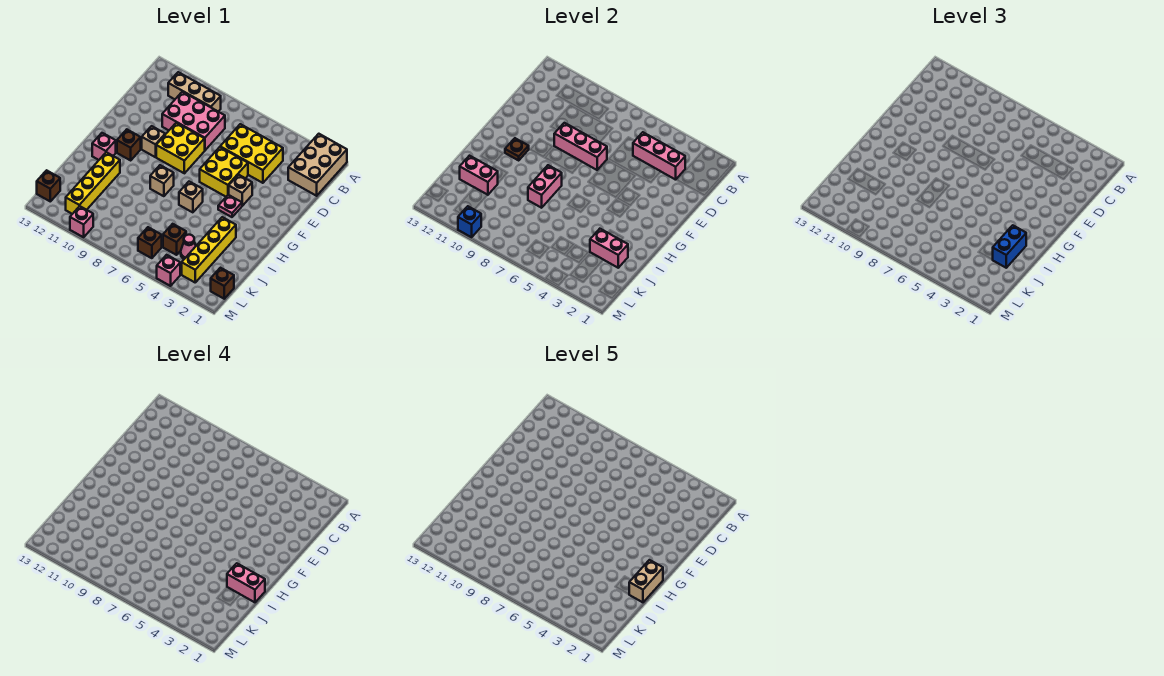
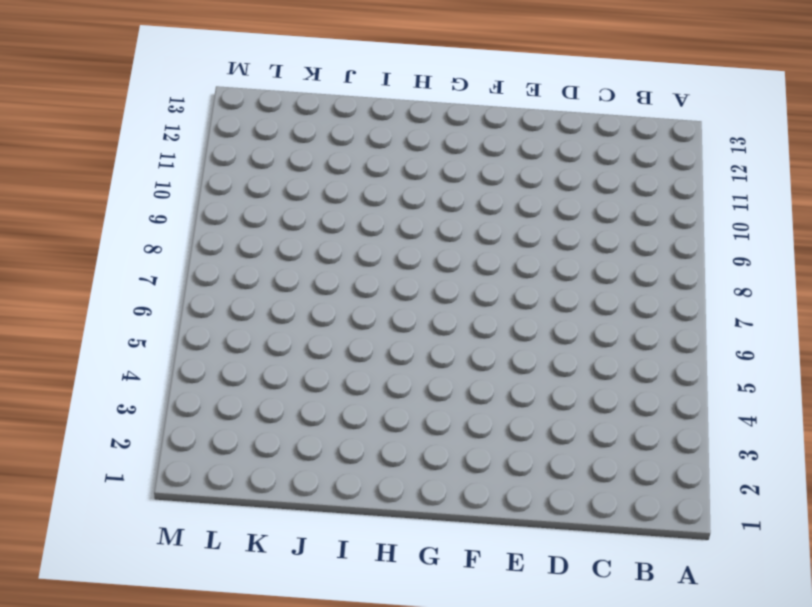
none -> tan brick A1:C2 level 1
none -> tan brick B9:B11 level 1
none -> yellow brick C4:D6 level 1
none -> pink brick C8:D10 level 1

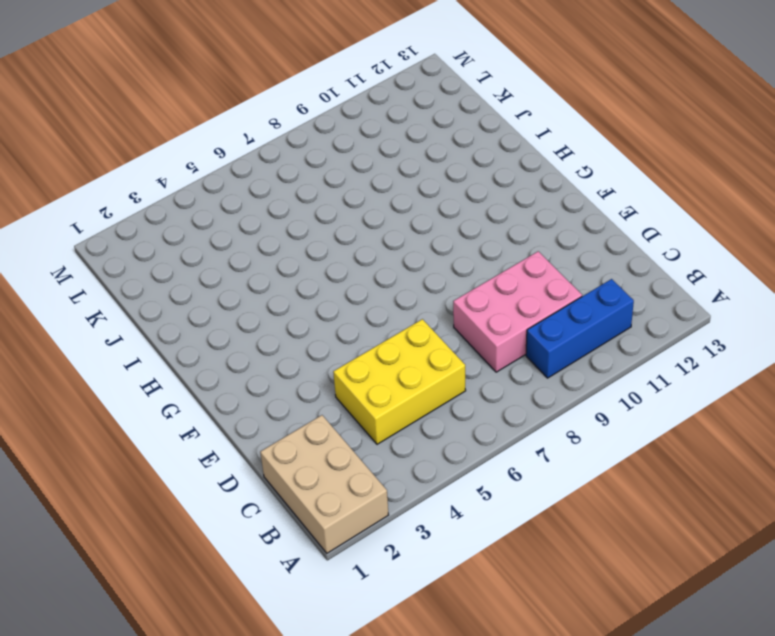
blue brick B9:B11 level 1 -> tan brick B9:B11 level 1
none -> yellow brick E5:F6 level 1
none -> yellow brick E8:F9 level 1
none -> tan brick F4 level 1
none -> tan brick F10 level 1

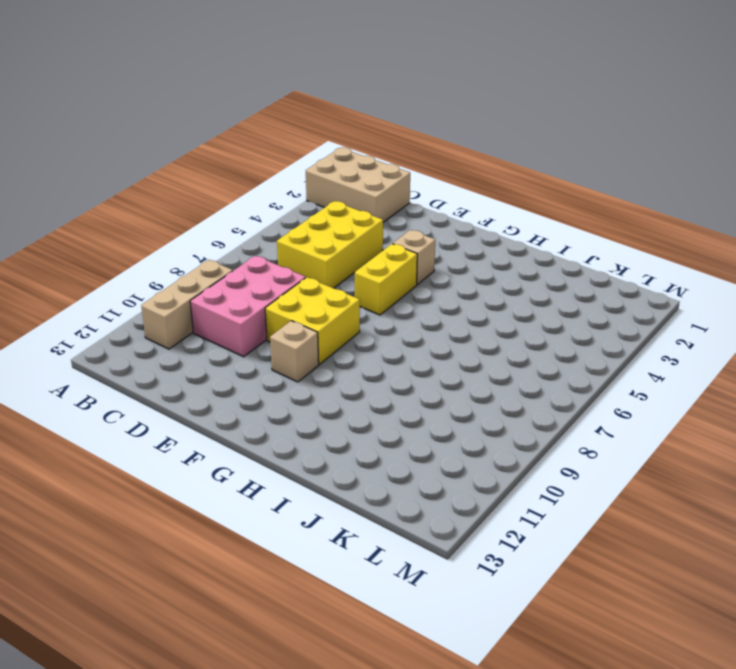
yellow brick F5:F6 level 1 -> yellow brick E5:F6 level 1
none -> pink plate G4 level 1
none -> brown brick G11 level 1
none -> tan brick H6 level 1
none -> tan brick H8 level 1

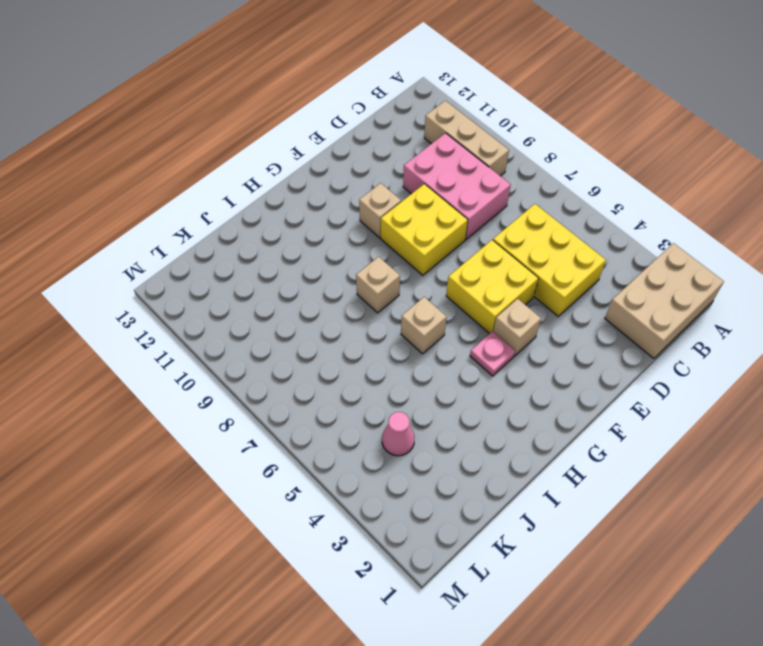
none -> brown brick G11 level 1
none -> pink brick H12 level 1
none -> yellow brick I3:L3 level 1
none -> yellow brick I11:L11 level 1

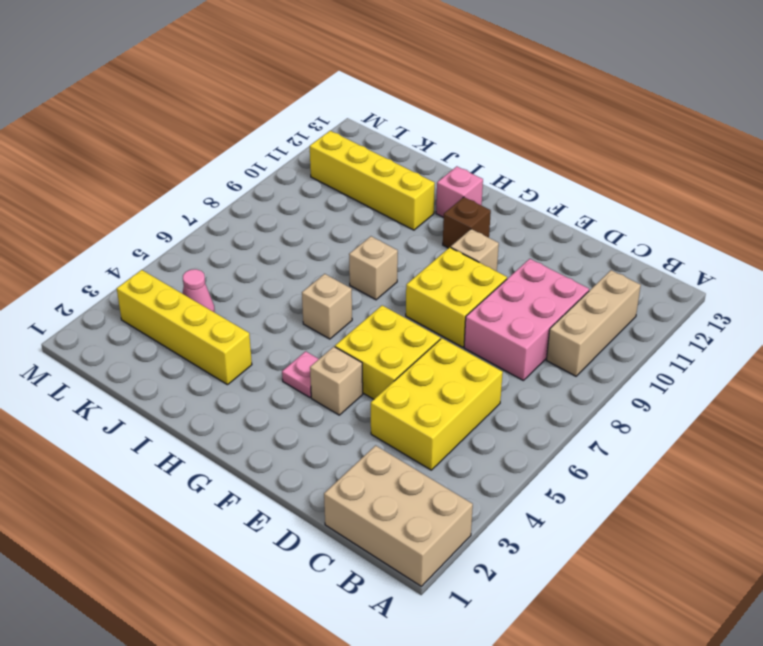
none -> brown brick K5 level 1
none -> brown brick L1 level 1
none -> brown brick L6 level 1
none -> brown brick L13 level 1

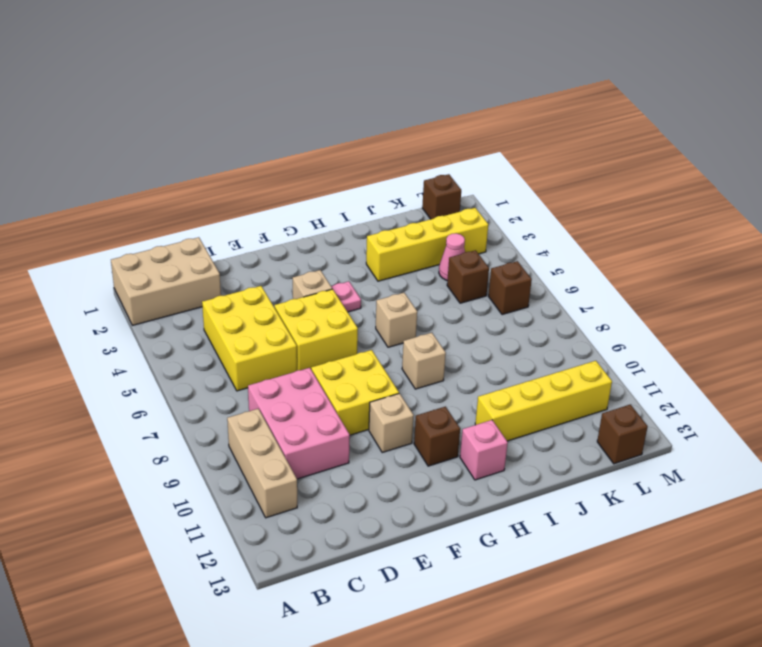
none -> pink brick M4 level 1
none -> pink brick M10 level 1
none -> pink brick C3:C5 level 2
none -> pink brick E7:E9 level 2

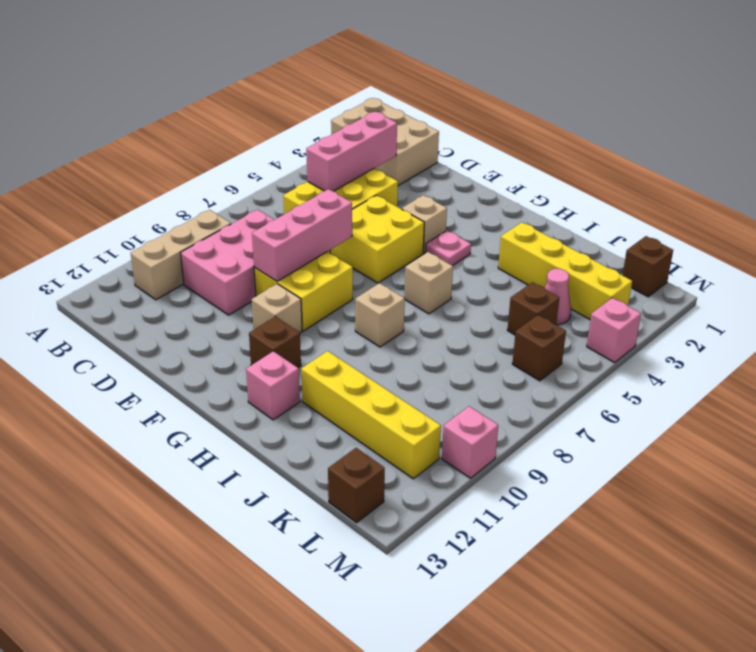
none -> brown plate G11 level 2
none -> pink brick H8:I8 level 2
none -> pink brick J2:J3 level 2
none -> pink brick J11:J12 level 2

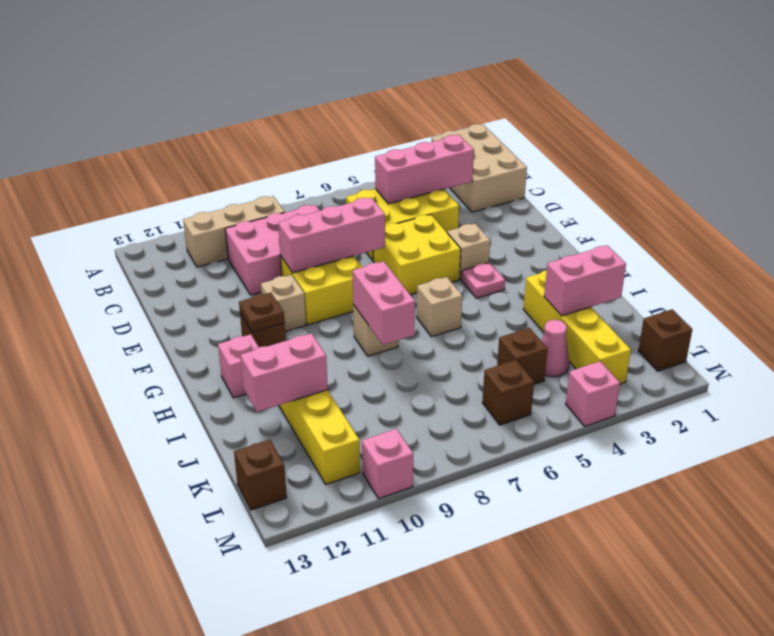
none -> blue brick M10 level 2
none -> blue brick I2:J2 level 3
none -> pink brick I1:I2 level 4
none -> tan brick H1:I1 level 5

